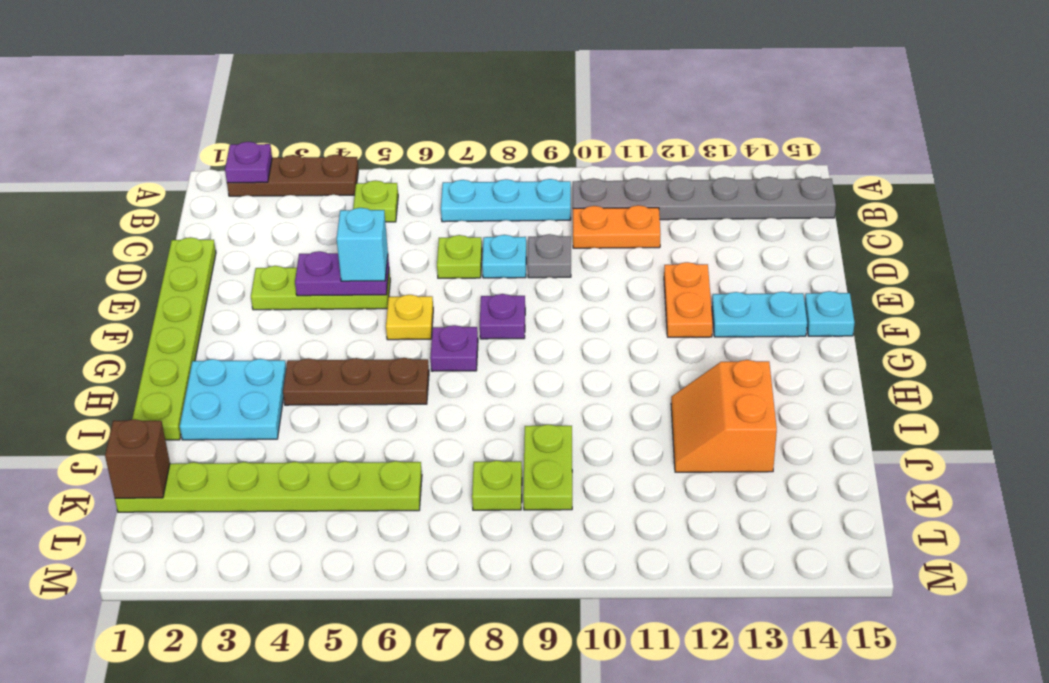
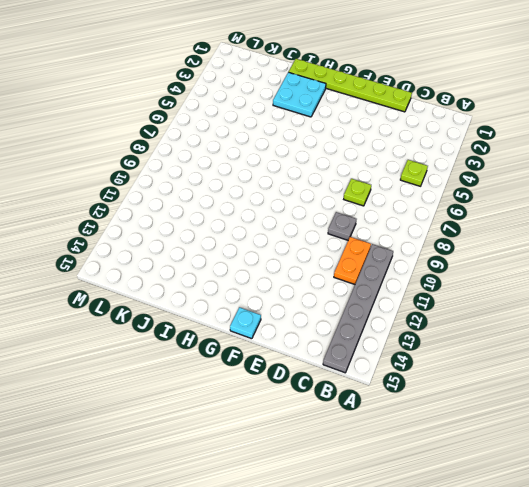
none -> brown plate A2:A4 level 1
none -> cyan plate B7:B9 level 1
none -> cyan plate D8 level 1

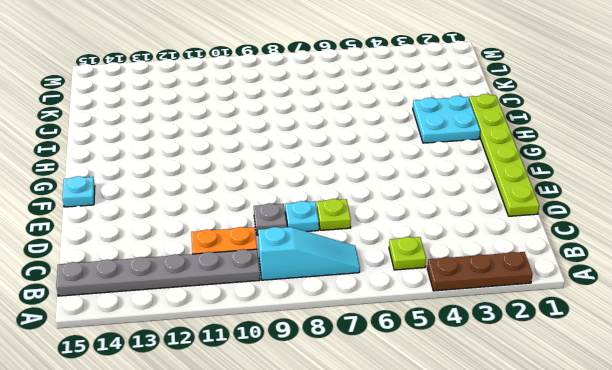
cyan slope B7:B9 level 1 top 9 -> cyan plate B7:B9 level 1
none -> lime plate E3:E5 level 1
none -> orange plate E12:F12 level 1
none -> yellow plate F6 level 1

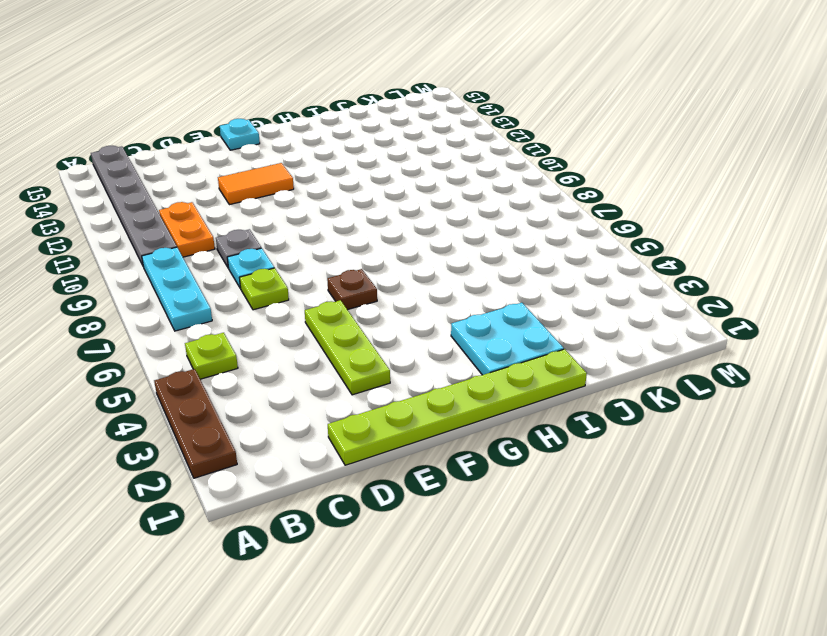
orange tile E12:F12 level 1 -> orange plate E12:F12 level 1
brown plate F6 level 1 -> yellow plate F6 level 1
none -> purple plate F8 level 1
none -> cyan plate F13:F14 level 1
none -> purple plate G7 level 1

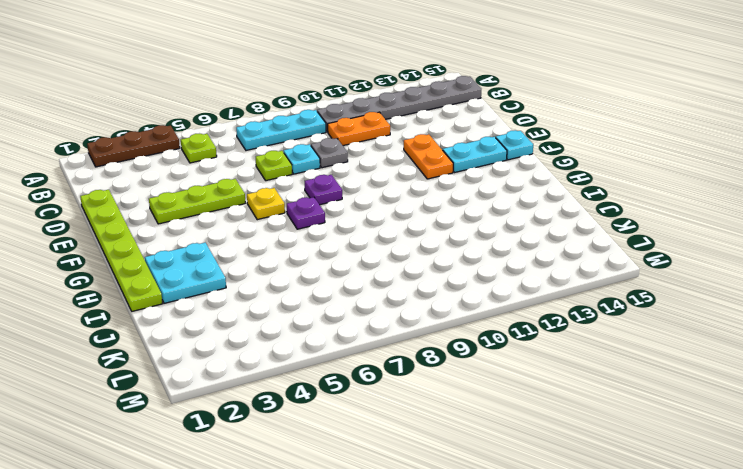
none -> brown plate H4:H6 level 1
none -> orange slope I12:J13 level 1 top 13
none -> lime plate J9:K9 level 1

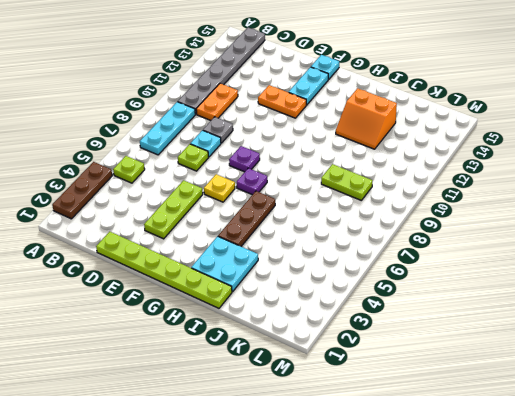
none -> lime plate K1:K6 level 1
none -> lime plate K8 level 1
none -> purple plate A2 level 2

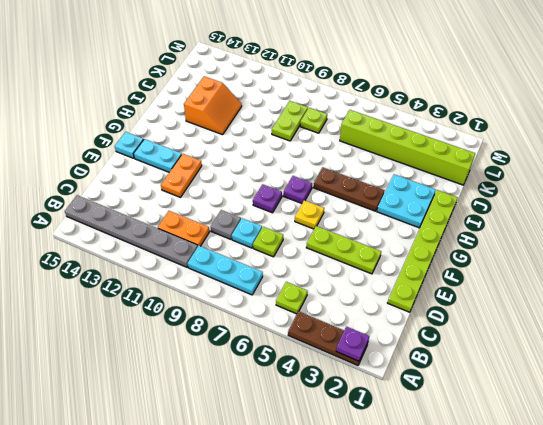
lime brick K1:K6 level 1 -> lime plate K1:K6 level 1
none -> purple plate E4:E5 level 2
none -> brown brick K1 level 2
none -> cyan brick E5 level 3

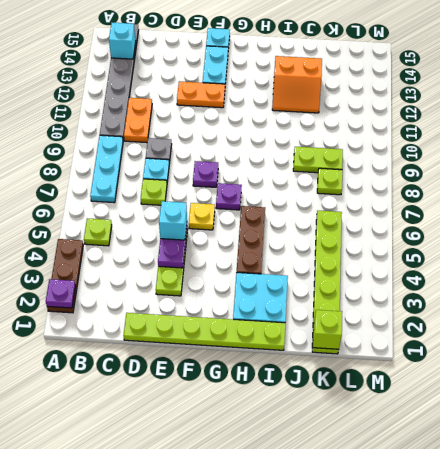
cyan brick B14 level 2 -> none
lime brick K1 level 2 -> brown brick K1 level 2

